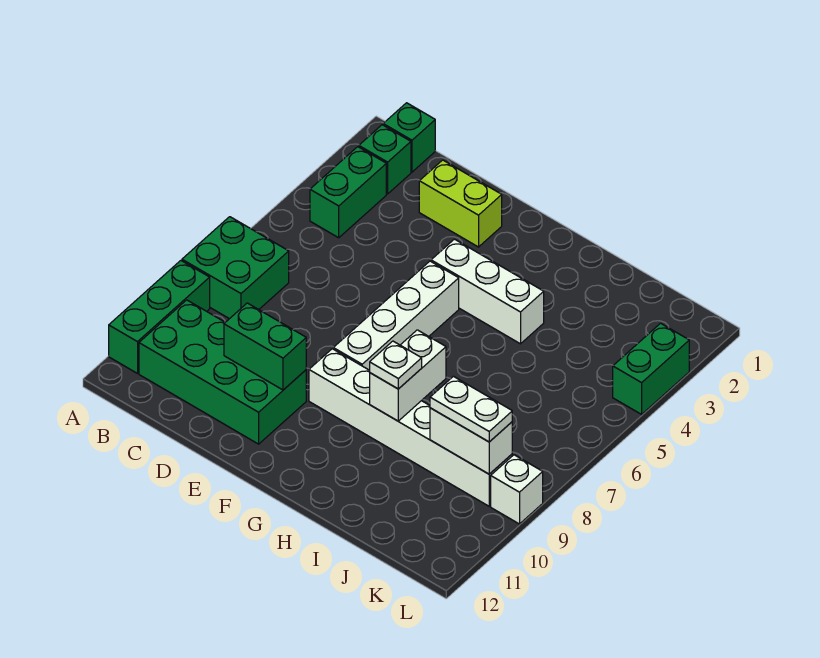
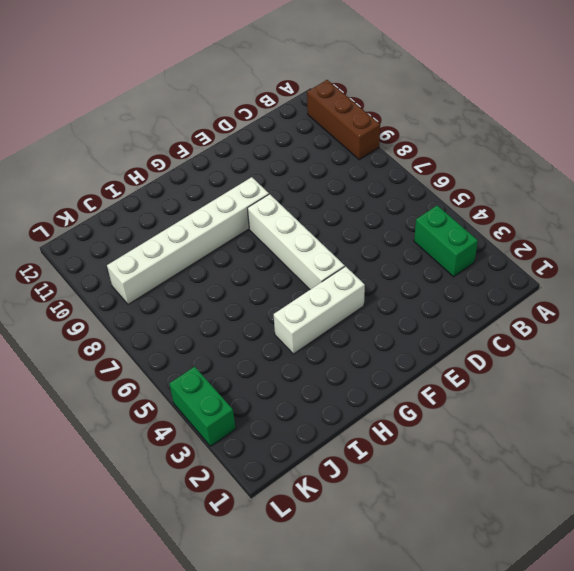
brown brick A9:A11 level 1 -> green brick A9:A11 level 1
none -> green brick A7:B8 level 1
none -> green brick B1 level 1
none -> green brick B2 level 1

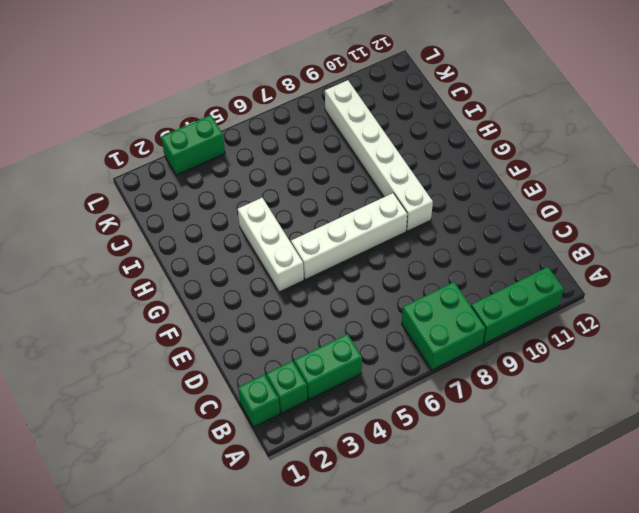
none -> green brick B10:E11 level 1
none -> lime brick D2:E2 level 1
none -> white brick L9 level 1

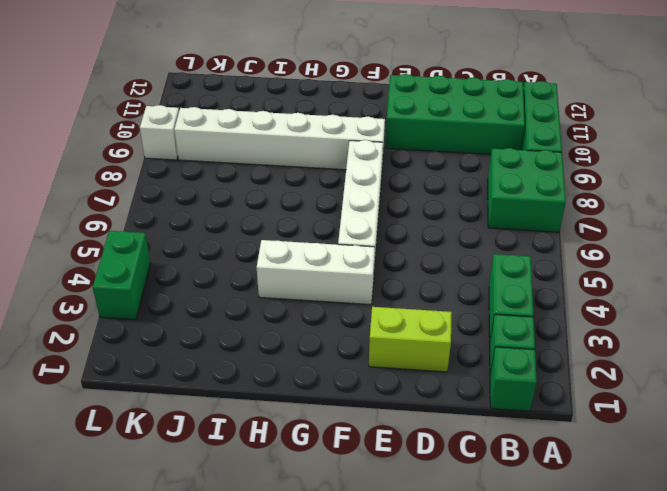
none -> green brick D10:E10 level 2
none -> white brick H8:H9 level 2
none -> white brick J9:K9 level 2

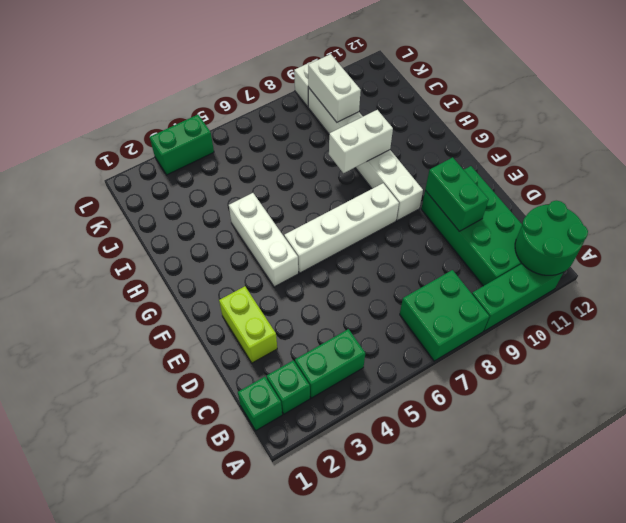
green round brick A11:B12 level 2 -> none
none -> white plate H9 level 3
none -> white plate J9:K9 level 3

